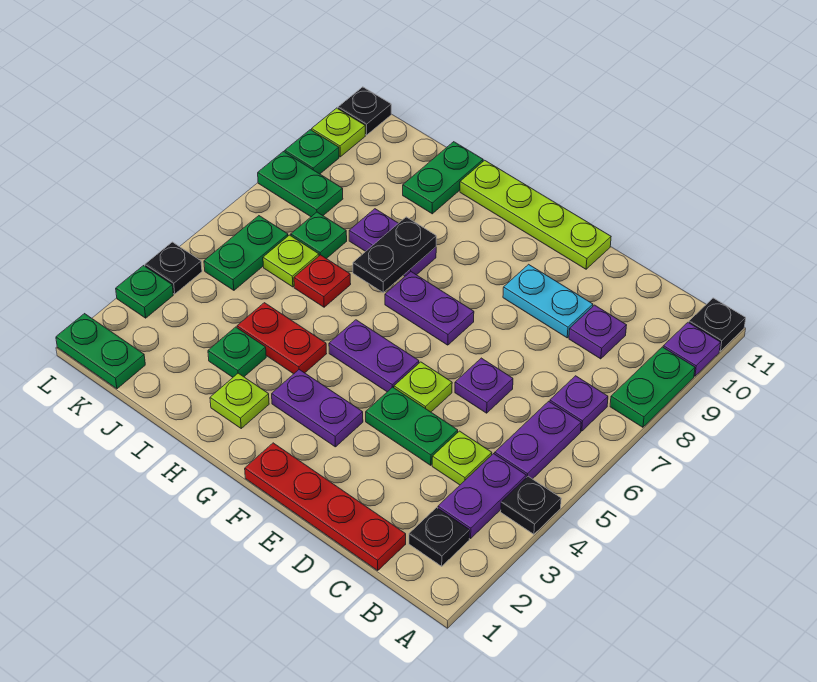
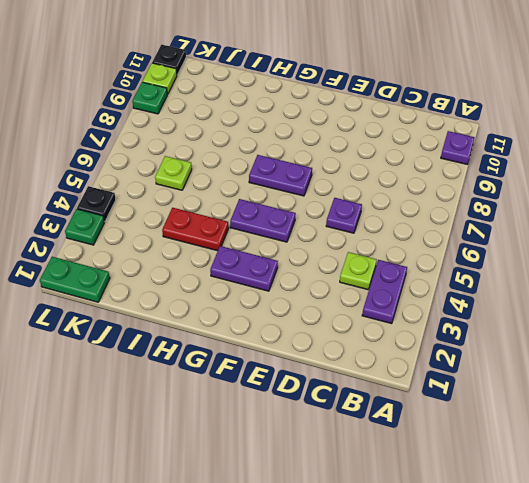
none -> black plate A4 level 1
none -> green plate A8:A9 level 1
none -> black plate A11 level 1
none -> black plate B2 level 1

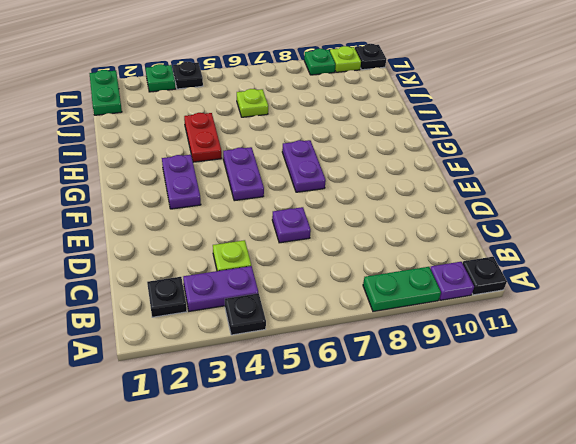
none -> purple plate B5:B6 level 1
none -> purple plate B7 level 1
none -> red plate C1:F1 level 1
none -> purple plate C9 level 1

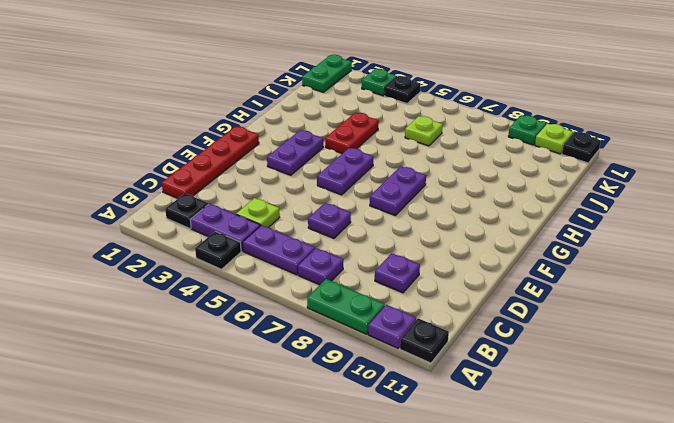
none -> green plate D4:E4 level 1
none -> cyan plate D9:E9 level 1
none -> lime plate E5 level 1
none -> lime plate E11:H11 level 1

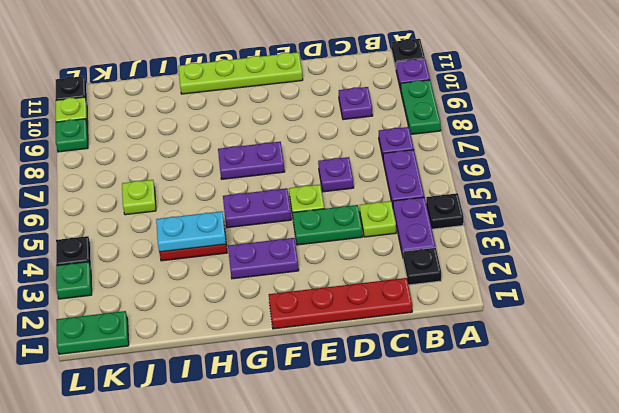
cyan plate H4:I4 level 2 -> cyan plate D9:E9 level 1
none -> lime plate H2 level 1
none -> purple plate H8:I8 level 1
none -> green plate I3 level 1
none -> red plate I6 level 1

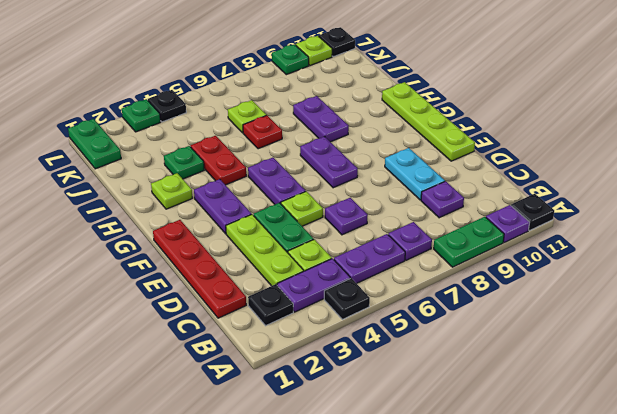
lime plate C3:E3 level 1 -> none
none -> green plate I10:I11 level 1
none -> green plate J7 level 1
none -> green plate K5:K6 level 1
none -> green plate K8:L8 level 1

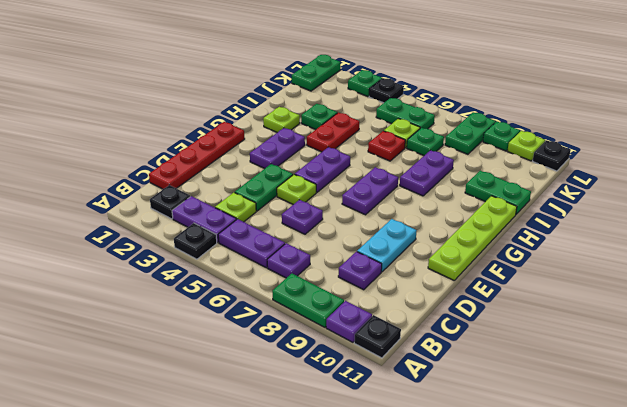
none -> black plate H7:H8 level 2

